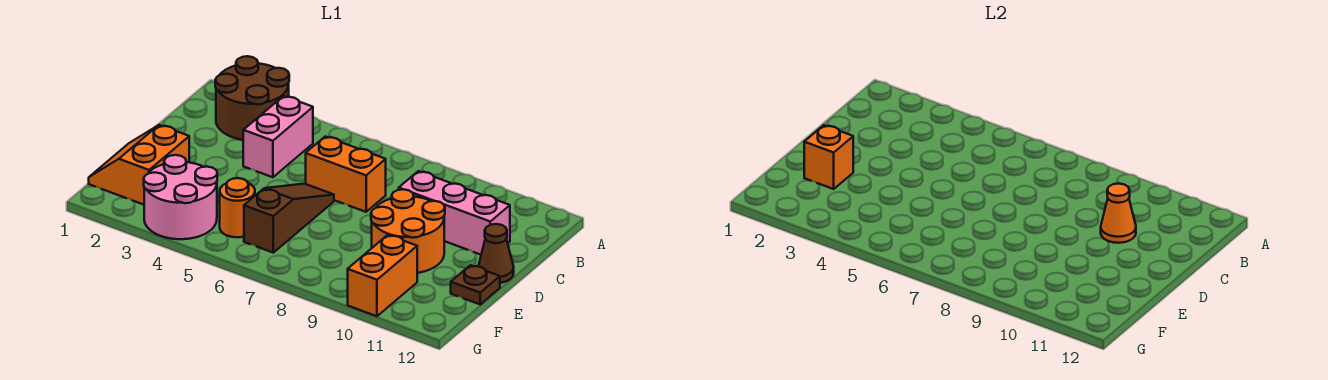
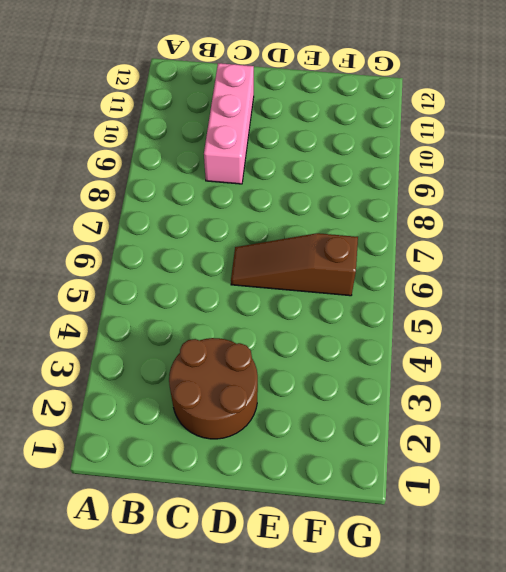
brown round brick C2:D3 level 1 -> brown round brick A2:B3 level 1
none -> pink brick B4:C4 level 1
none -> orange brick C6:C7 level 1
none -> orange round brick D9:E10 level 1

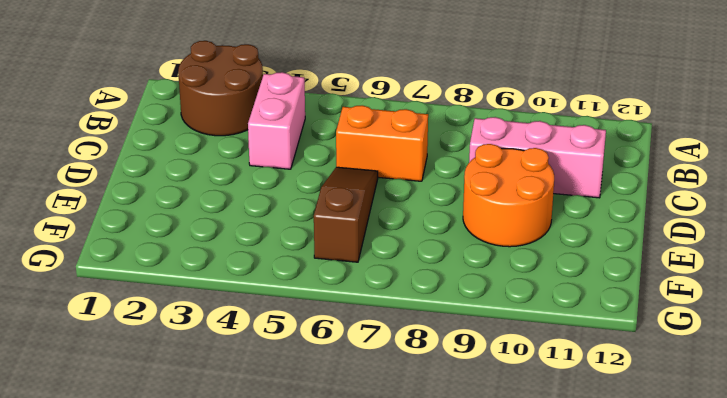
none -> brown cone D12 level 1
none -> orange slope E1:F2 level 1 top 2
none -> brown plate E12 level 1

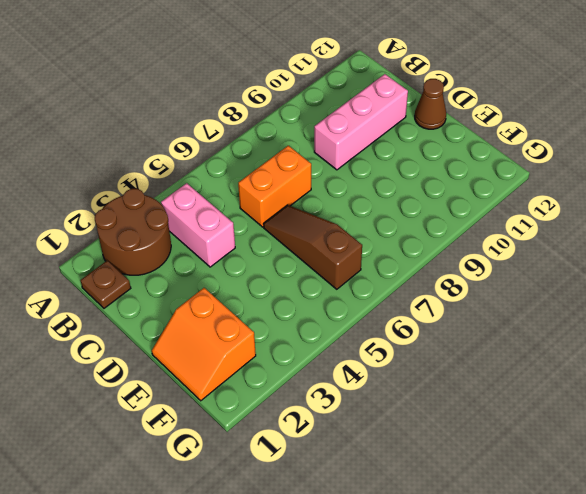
brown plate B1 level 1 -> brown plate E12 level 1
none -> orange round brick D9:E10 level 1
none -> pink round brick F3:G4 level 1
none -> orange round brick F5 level 1

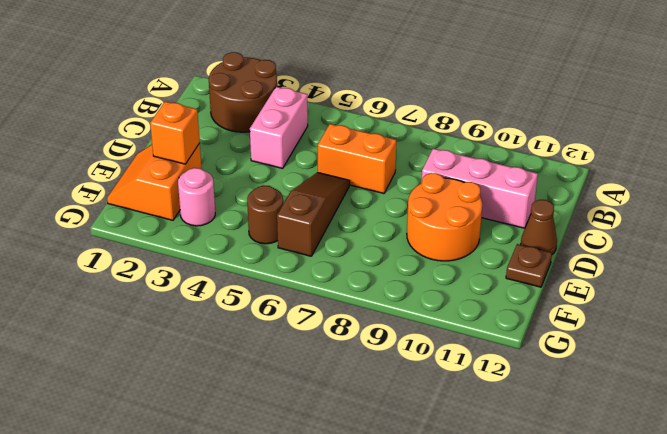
pink round brick F3 level 1 -> pink round brick F3:G4 level 1
brown round brick F5 level 1 -> orange round brick F5 level 1
none -> orange brick F10:G10 level 1
none -> orange cone C10 level 2

